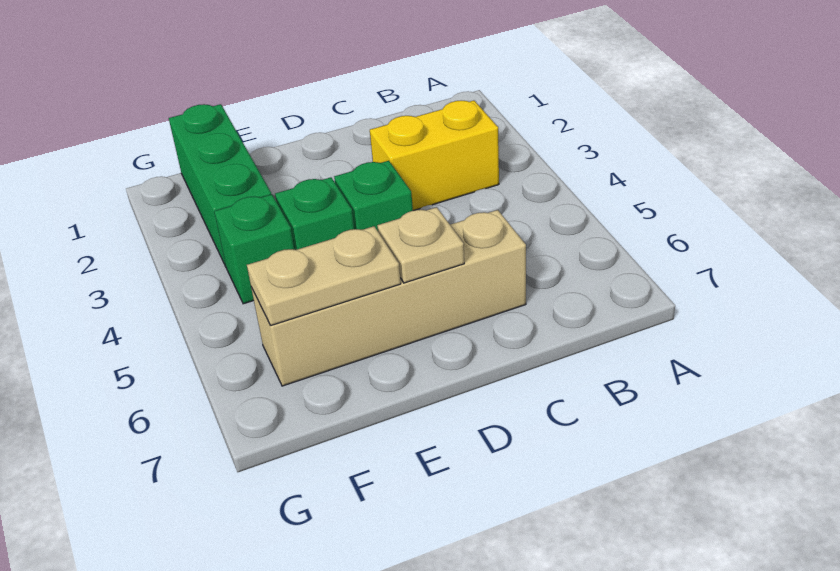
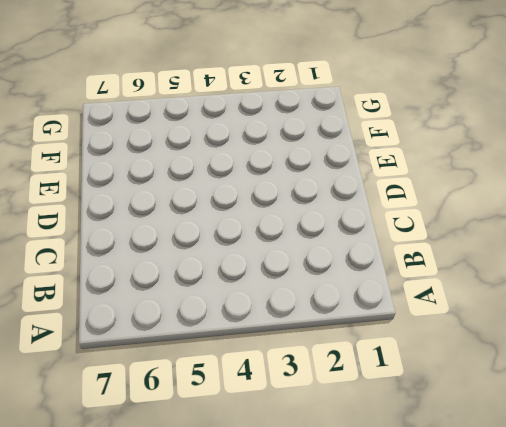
none -> yellow brick B3:C3 level 1
none -> tan brick C6:F6 level 1

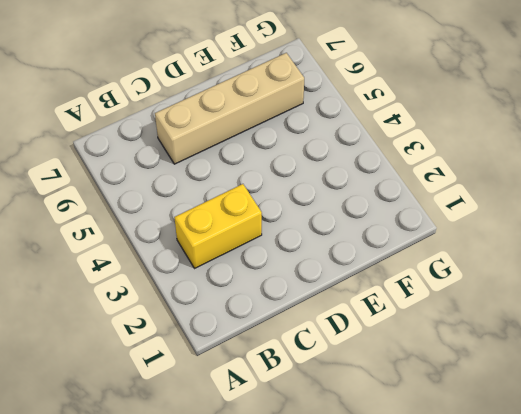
none -> green brick D4 level 1
none -> green brick E4 level 1

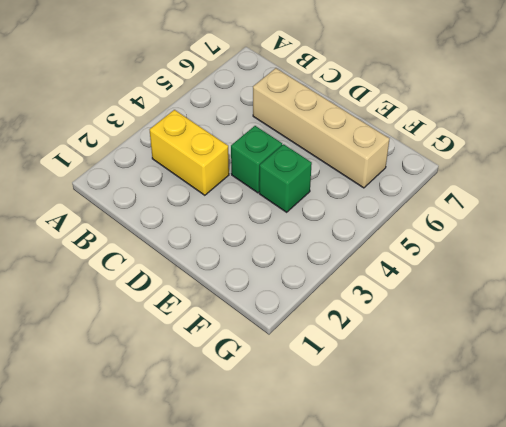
none -> green brick F1:F3 level 1
none -> green brick F4 level 1

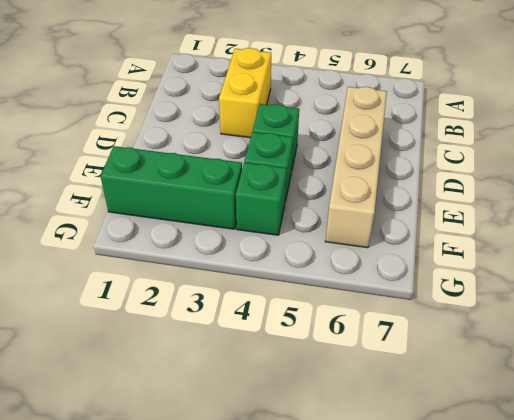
none -> tan plate D6 level 2
none -> tan plate E6:F6 level 2

